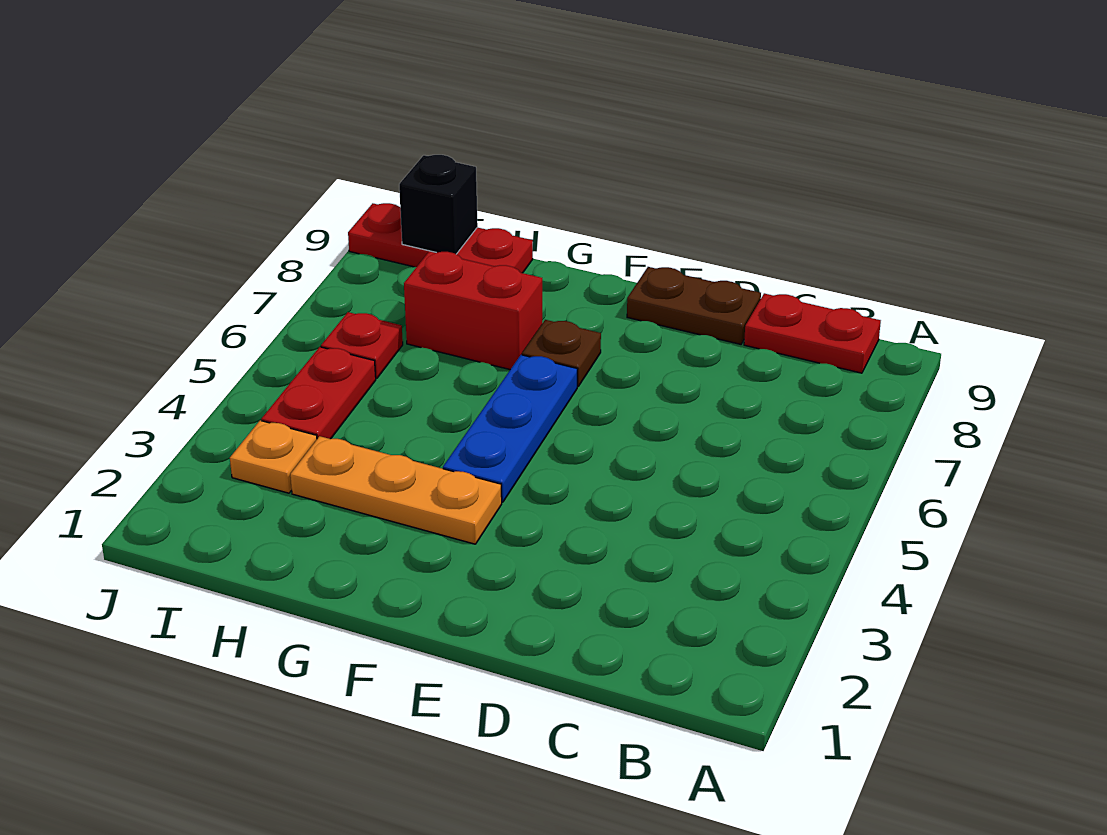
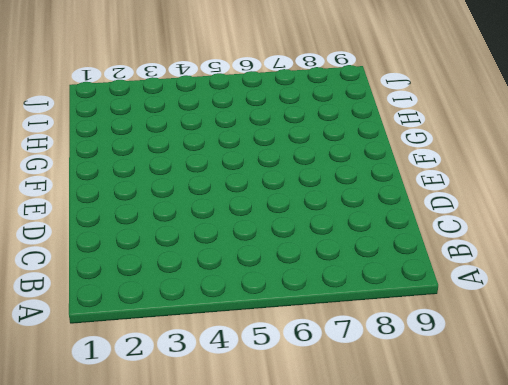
none -> red plate B9:C9 level 1
none -> brown plate D9:E9 level 1

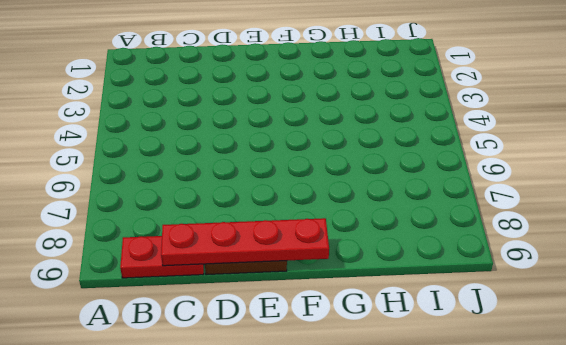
red plate C9:F9 level 2 -> none
none -> orange plate F3:H3 level 1
none -> blue plate F4:F6 level 1

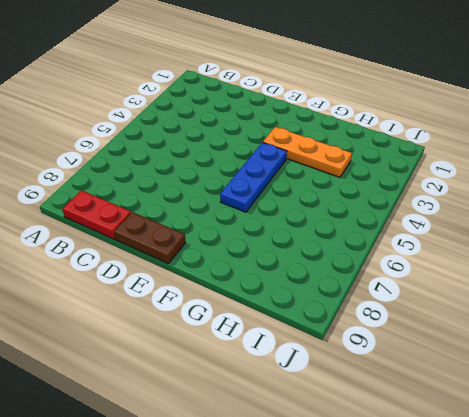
none -> brown plate F7 level 1
none -> red brick G7:H7 level 1

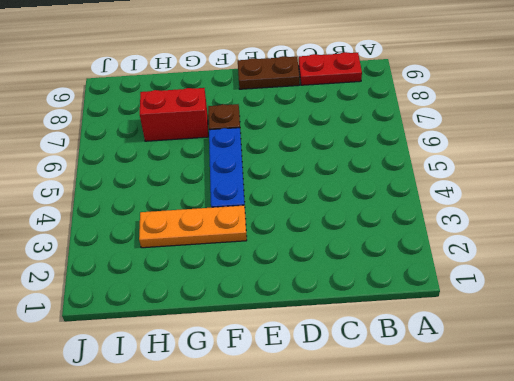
none -> red plate H9:J9 level 1
none -> orange plate I3 level 1

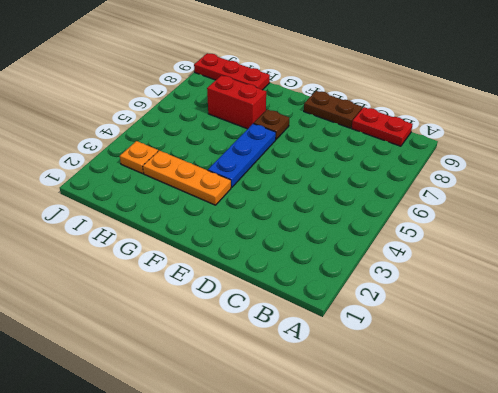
none -> red plate I4:I5 level 1
none -> red plate I6 level 1

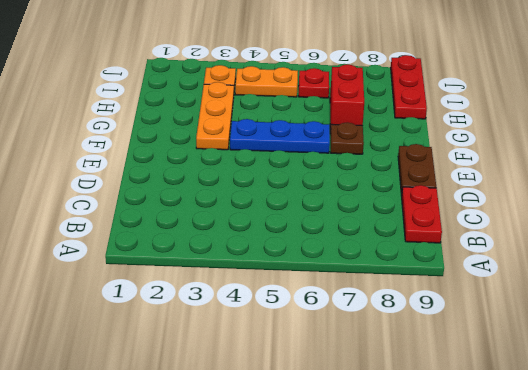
orange plate I4:I5 level 1 -> red plate I4:I5 level 1
none -> black brick I9 level 2

